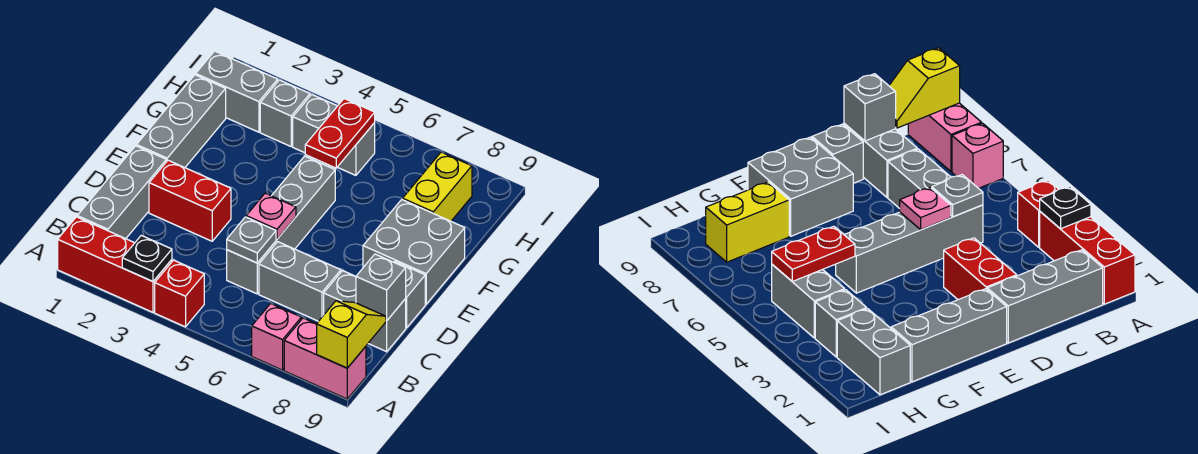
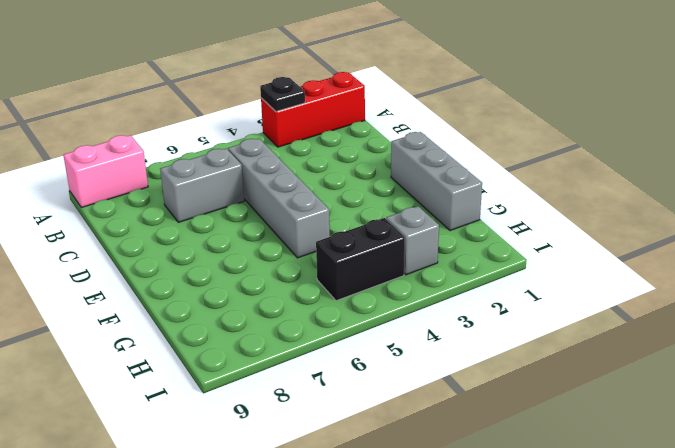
black brick H4:H5 level 1 -> grey brick H4:H5 level 1
none -> red brick A4 level 1
none -> pink brick A7 level 1
none -> grey brick B1:D1 level 1

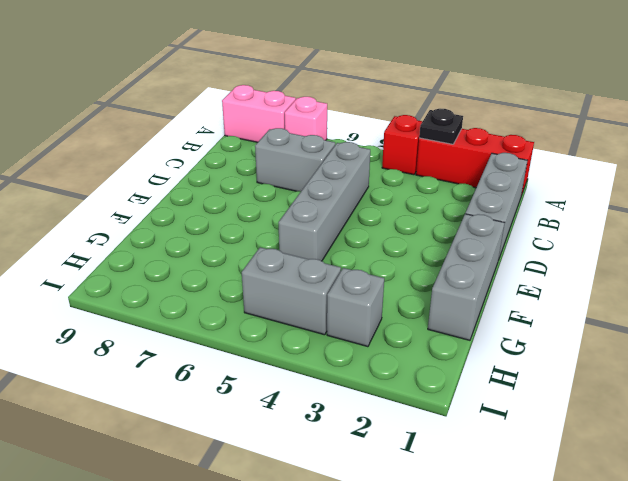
none -> grey brick C8:C9 level 1
none -> red brick D2:D3 level 1
none -> grey brick D9 level 1

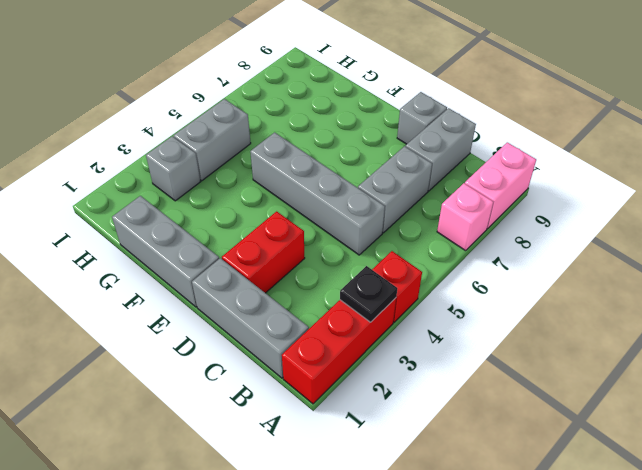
none -> grey brick E8:F9 level 1
none -> yellow brick G8:H8 level 1
none -> grey brick H1:H2 level 1

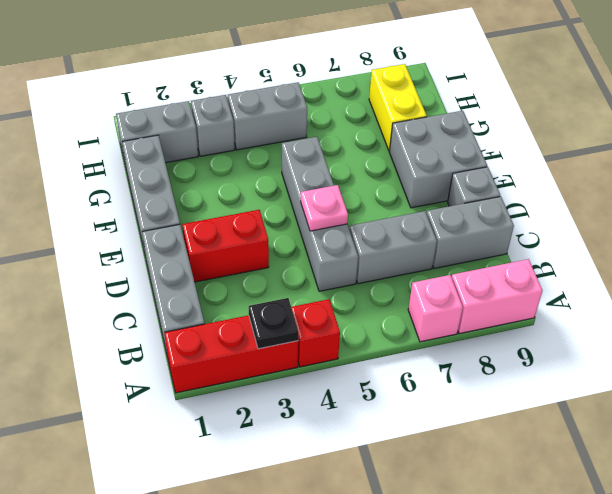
none -> yellow slope A9:B9 level 2 top A
none -> grey plate C5 level 2
none -> grey brick C9 level 2

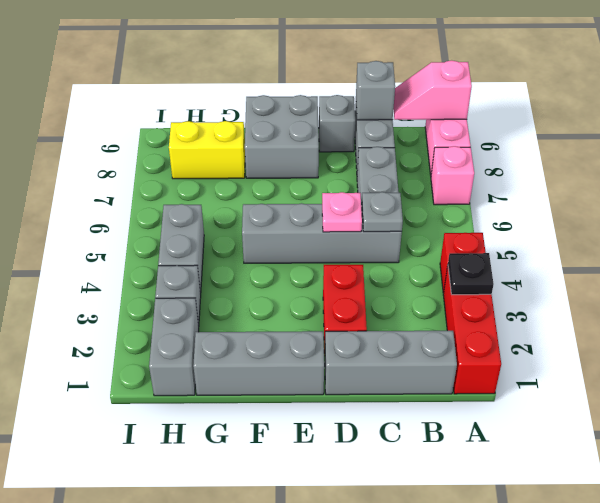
pink slope A9:B9 level 2 top A -> yellow slope A9:B9 level 2 top A
none -> red plate G5:H5 level 2

